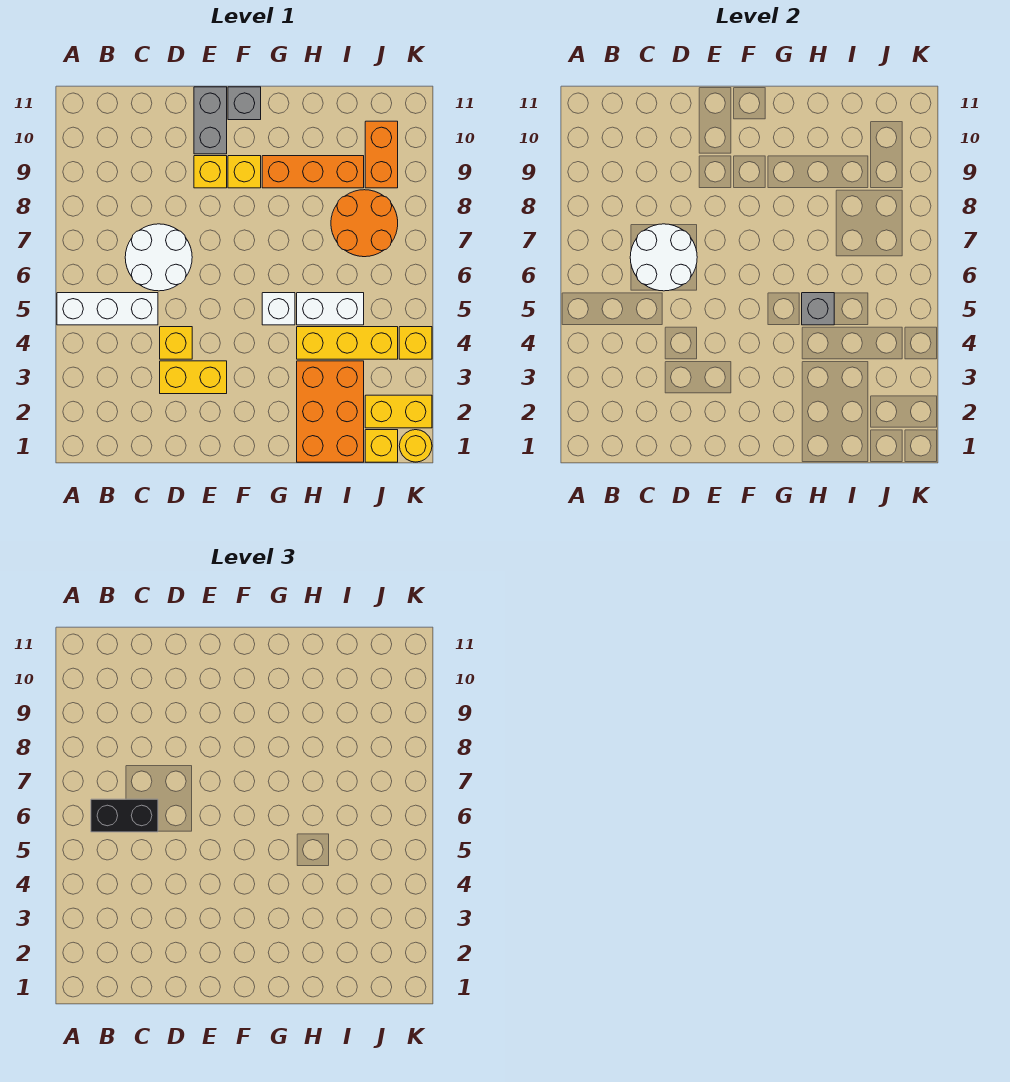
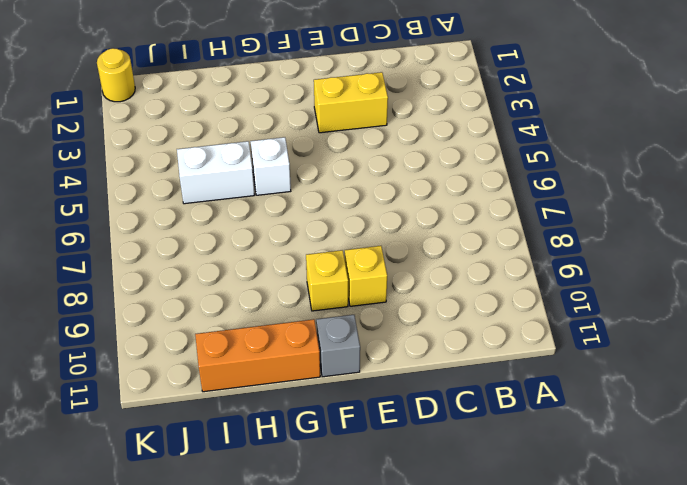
orange brick G11:I11 level 1 -> orange brick G9:I9 level 1
none -> white brick A5:C5 level 1
none -> white round brick C6:D7 level 1
none -> yellow brick D4 level 1

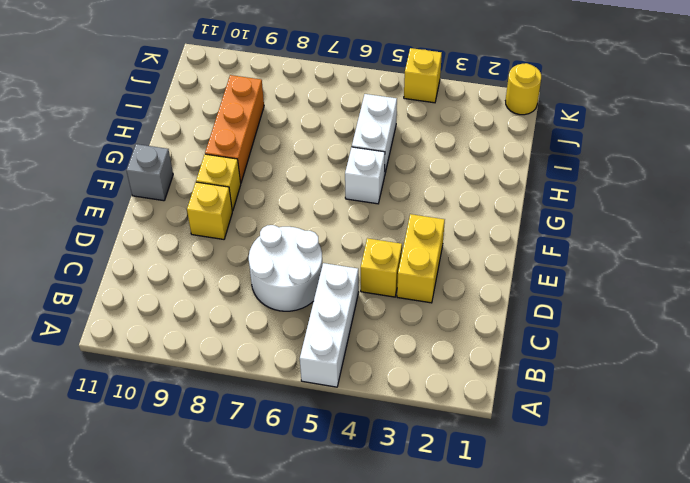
none -> grey brick E10:E11 level 1
none -> orange brick H1:I3 level 1
none -> yellow brick H4:J4 level 1

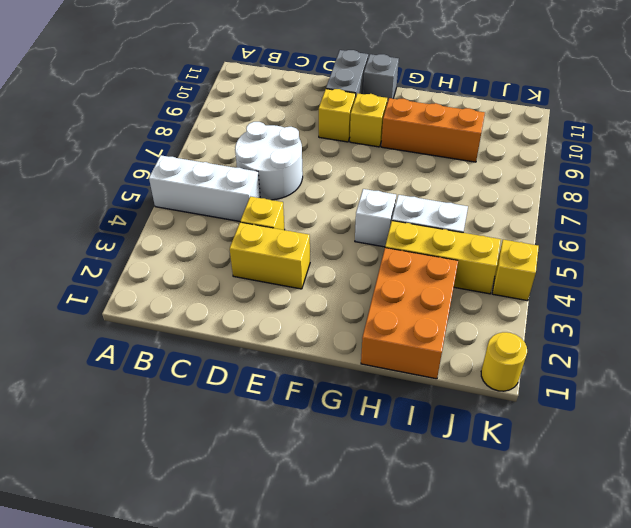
none -> orange round brick I7:J8 level 1
none -> yellow brick J1 level 1
none -> yellow brick J2:K2 level 1

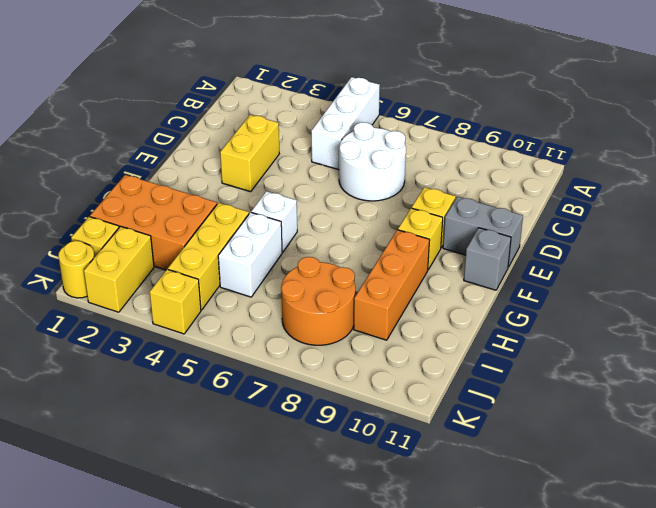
none -> yellow brick D4 level 1
none -> orange brick J9:J10 level 1
none -> white round brick C6:D7 level 2

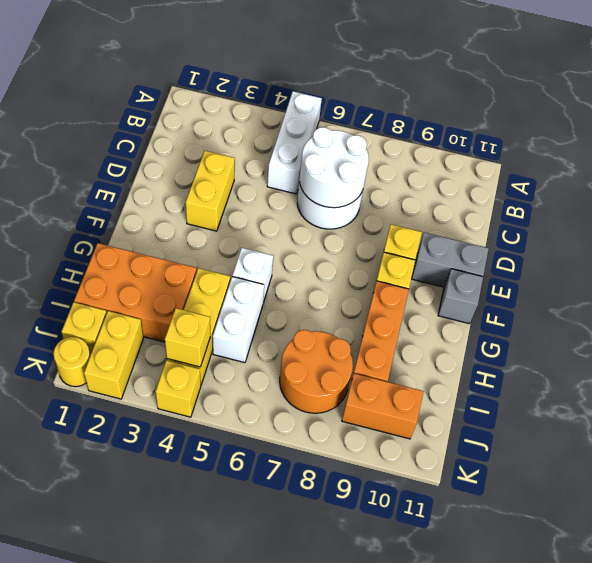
yellow brick J4 level 2 -> yellow brick D4 level 1
none -> grey brick H5 level 2
none -> black brick B6:C6 level 3

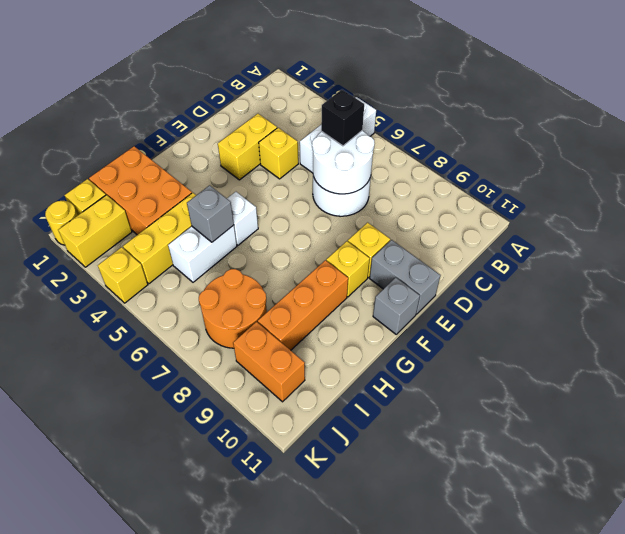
black brick C6 level 3 -> black brick B6:C6 level 3

